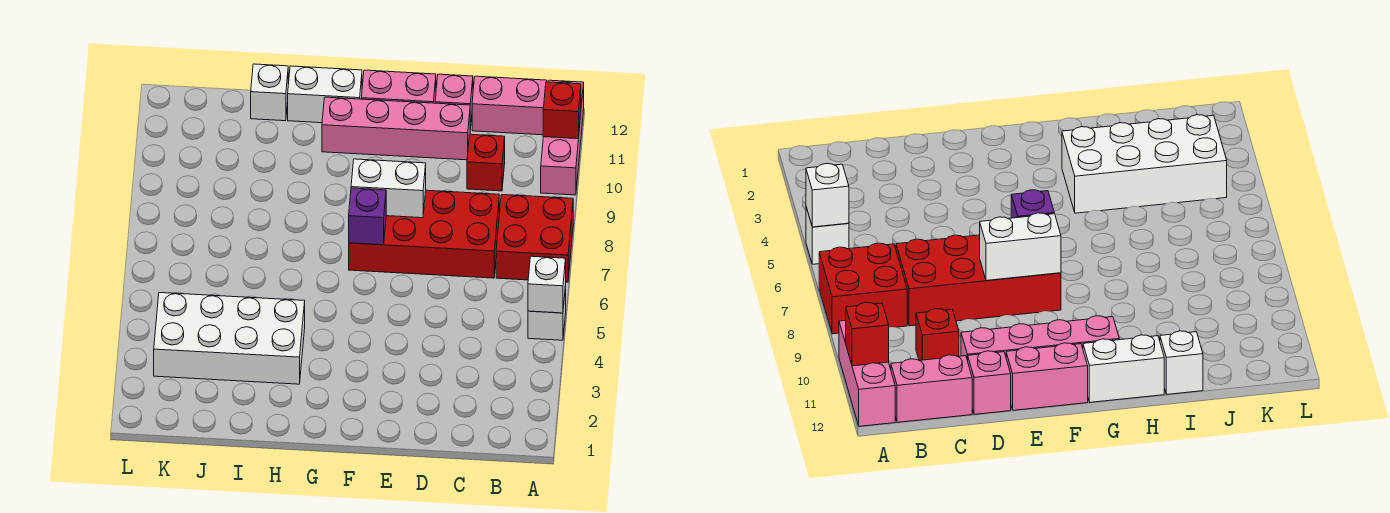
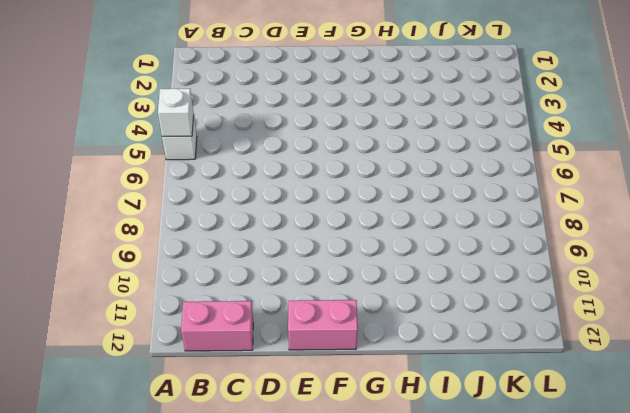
none -> red brick A7:B8 level 1
none -> pink brick A10:A12 level 1
none -> red brick C7:F8 level 1

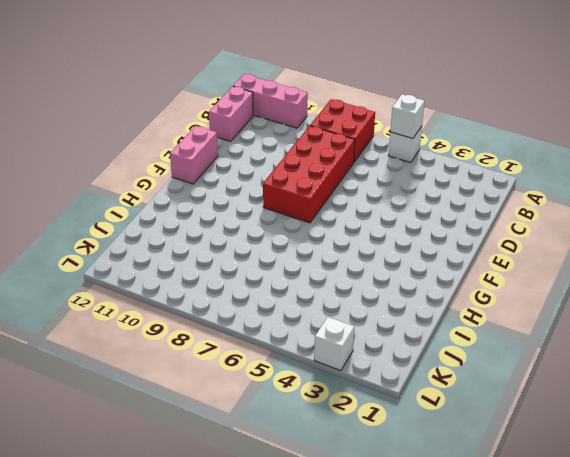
white brick L3 level 1 -> white brick I12 level 1
none -> red brick C10 level 1
none -> pink brick D11:G11 level 1
none -> pink brick D12 level 1

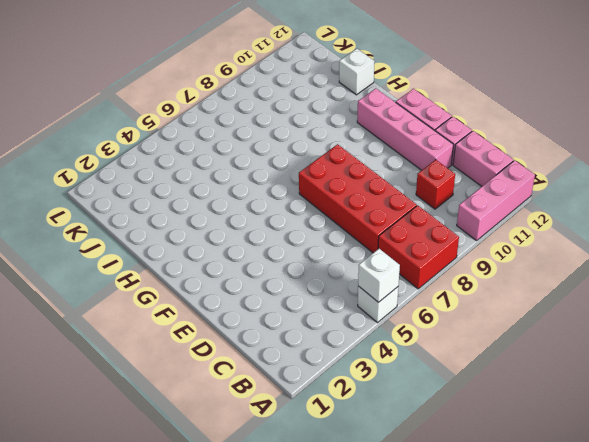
none -> white brick G12:H12 level 1
none -> white brick H3:K4 level 1
none -> red brick A11 level 2

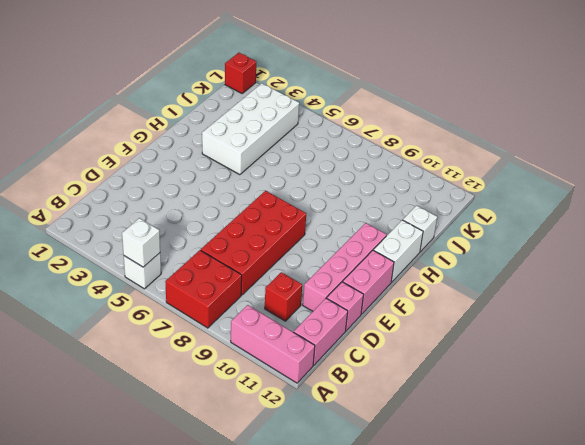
red brick L1 level 1 -> red brick A11 level 2
none -> white brick E8:F8 level 2
none -> purple brick F7 level 2

